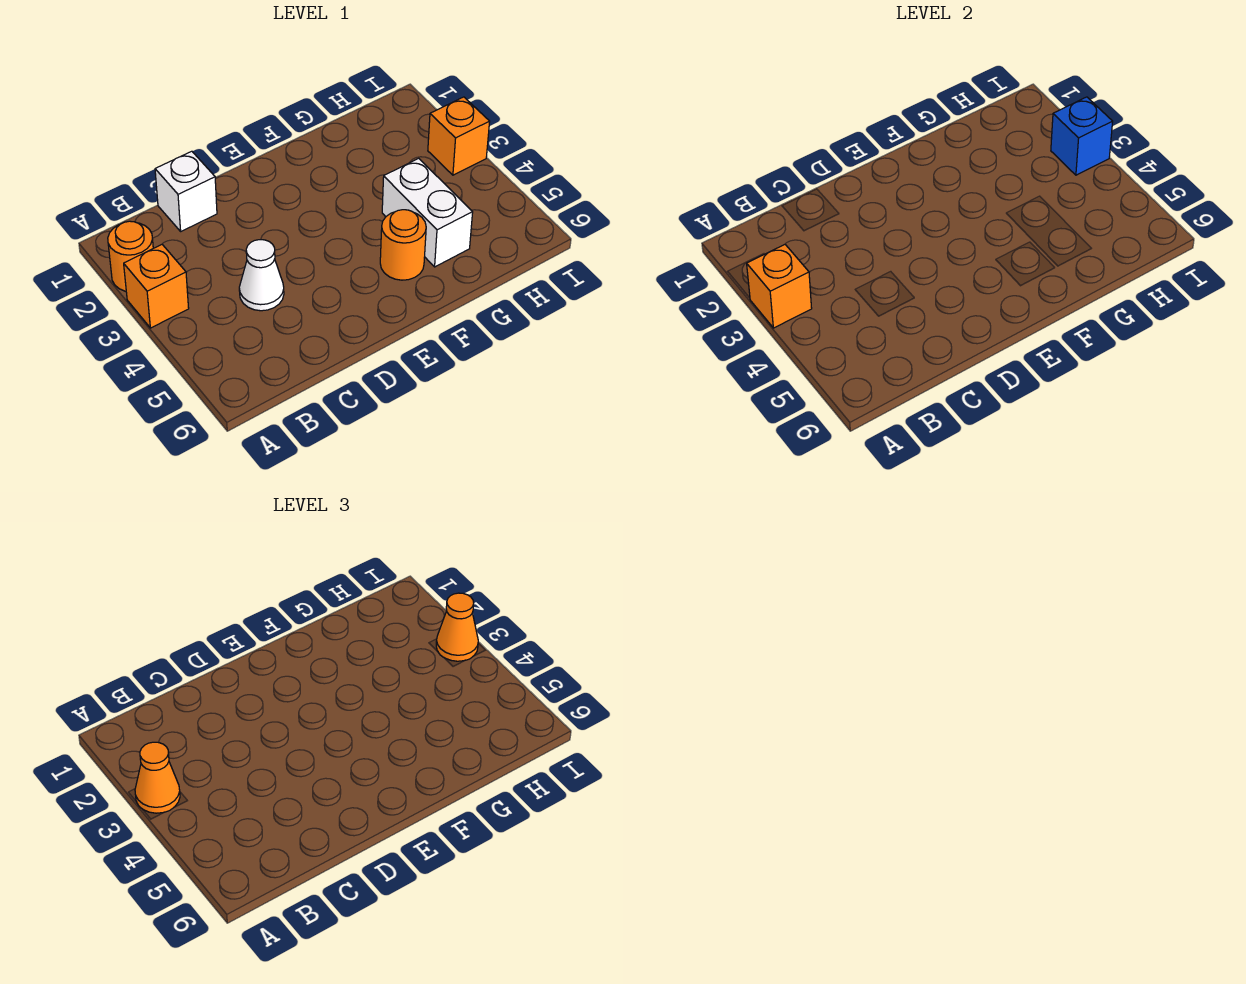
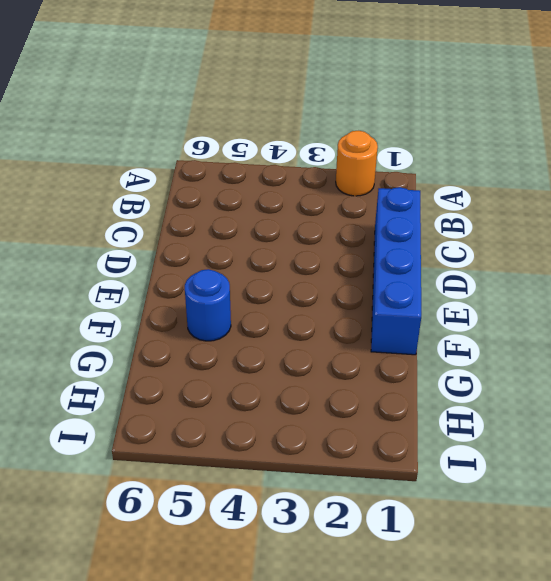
blue brick C1:F1 level 1 -> white brick C1 level 1
blue round brick F5 level 1 -> orange round brick F5 level 1
none -> orange brick A3 level 1
none -> white cone C4 level 1

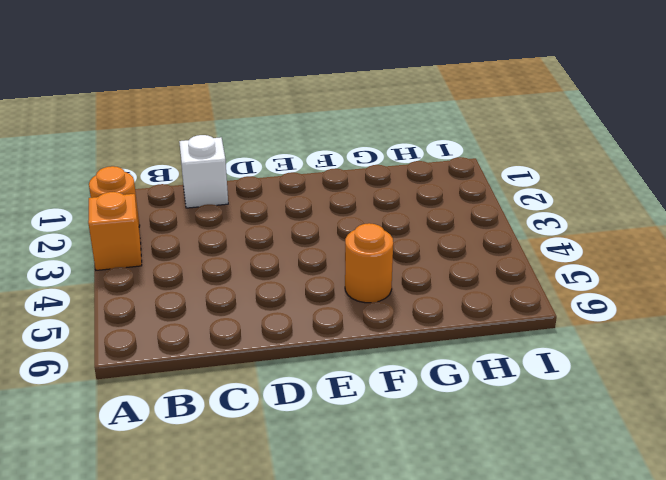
none -> white cone C4 level 1
none -> white brick G4:G5 level 1

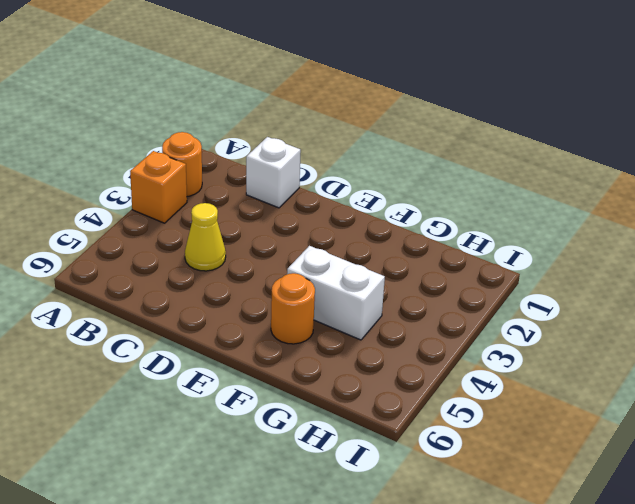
yellow cone C4 level 1 -> white cone C4 level 1
white brick F4:G4 level 1 -> white brick G4:G5 level 1
none -> orange brick I3 level 1
none -> orange brick A3 level 2

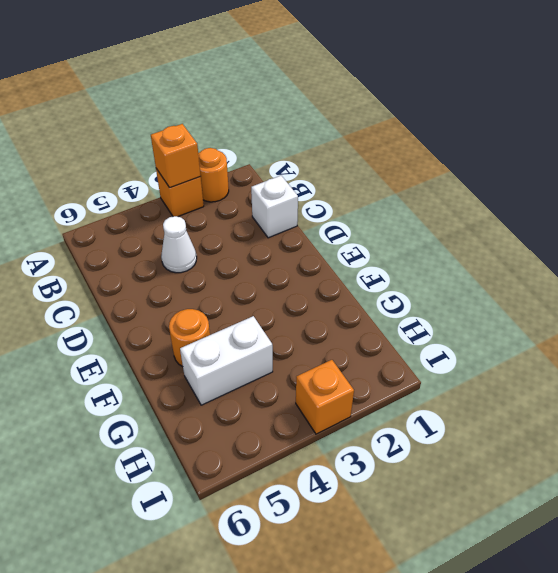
none -> blue brick I3 level 2
none -> orange cone A3 level 3

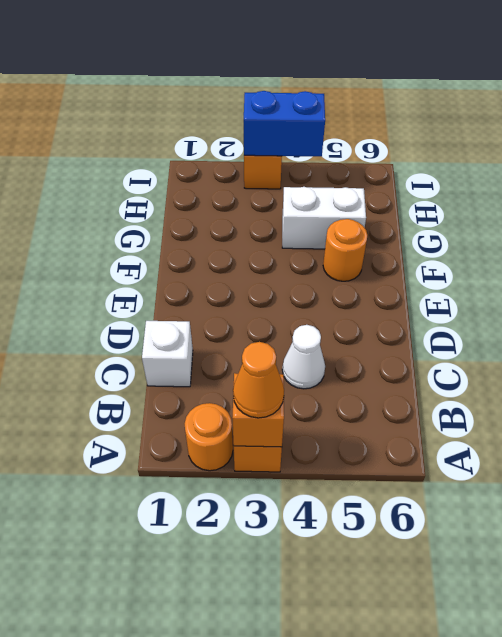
blue brick I3:I4 level 2 -> blue brick I3 level 2
none -> orange cone I3 level 3

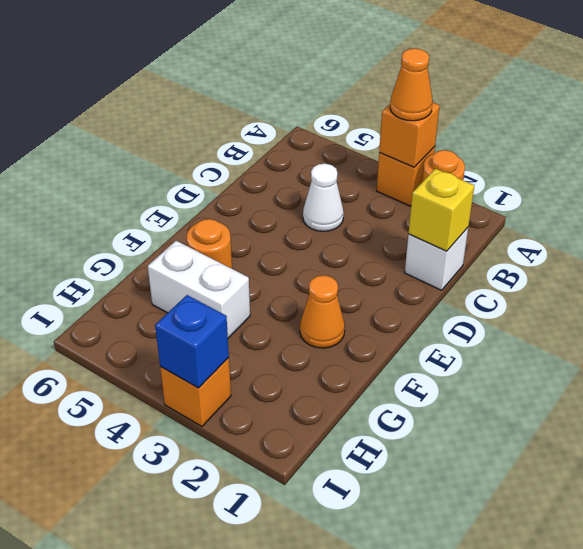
yellow brick C1 level 2 -> none
orange cone F2 level 1 -> orange cone I3 level 3

